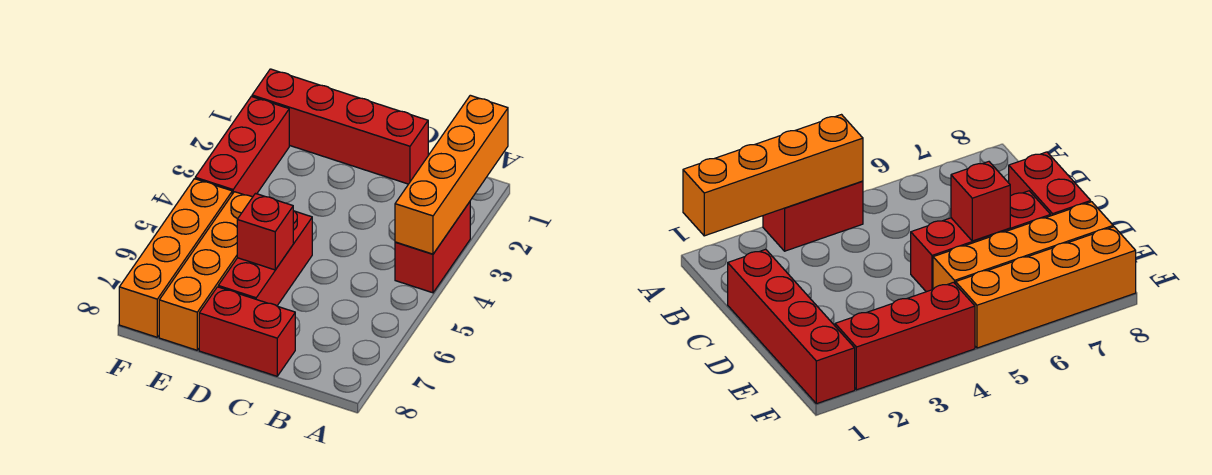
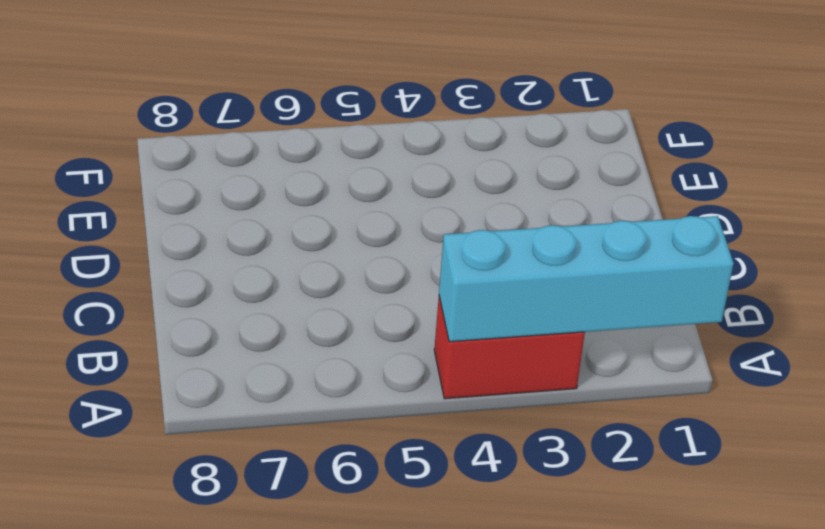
cyan brick A1:A4 level 2 -> orange brick A1:A4 level 2
none -> red brick C1:F1 level 1
none -> red brick C8:D8 level 1

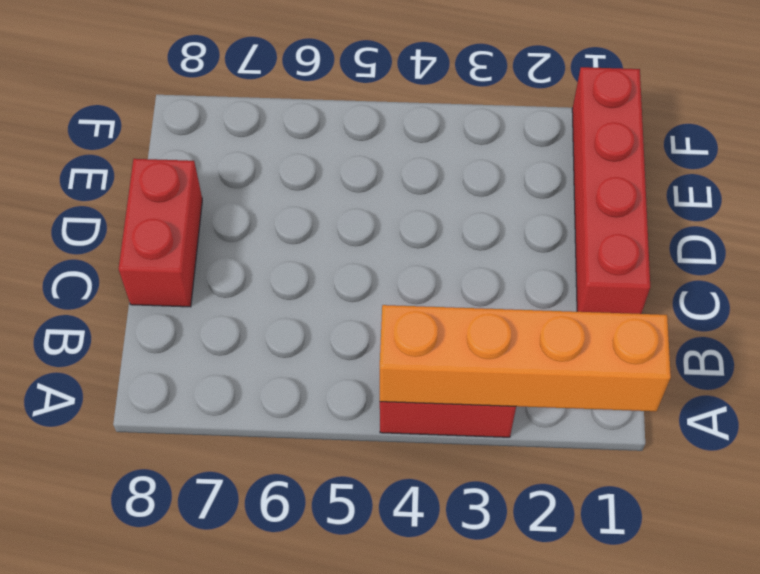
none -> red brick D5:D7 level 1
none -> orange brick E5:E8 level 1

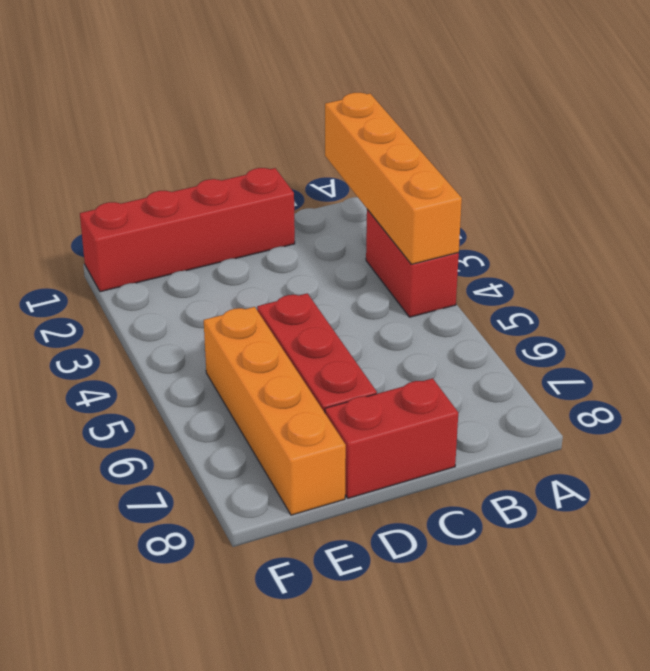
none -> red brick F2:F4 level 1
none -> orange brick F5:F8 level 1

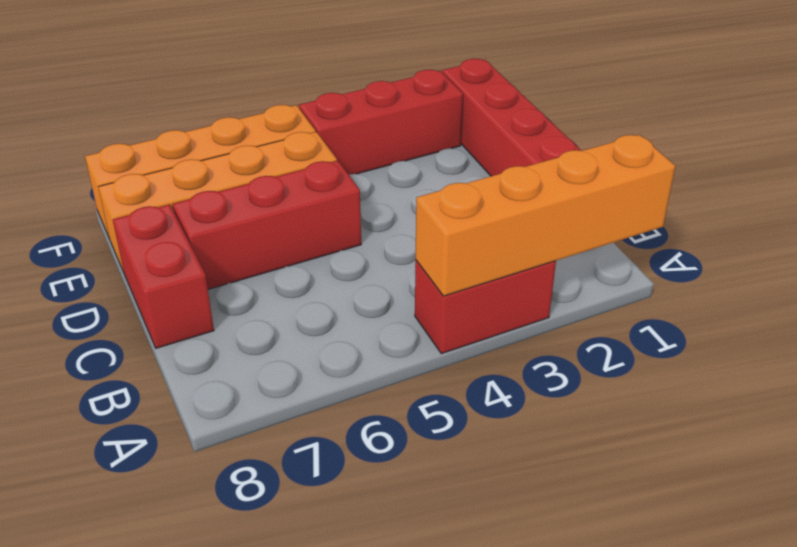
none -> red brick D6 level 2

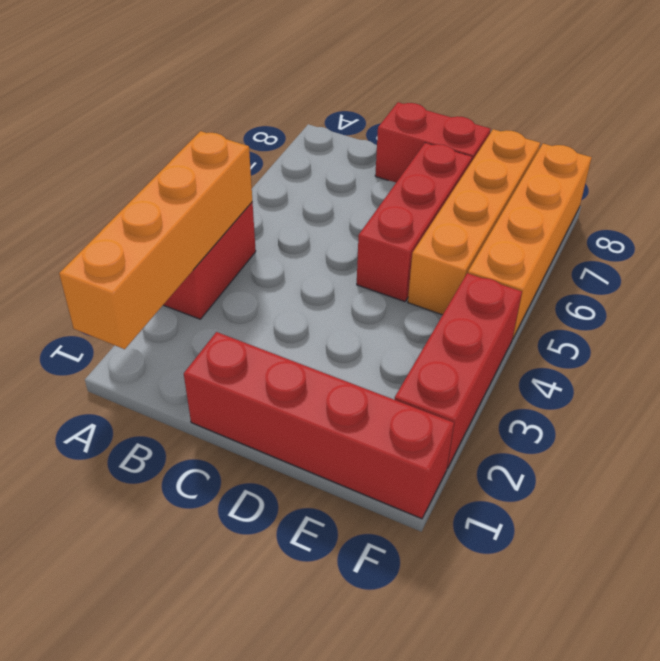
none -> red brick D6 level 2

